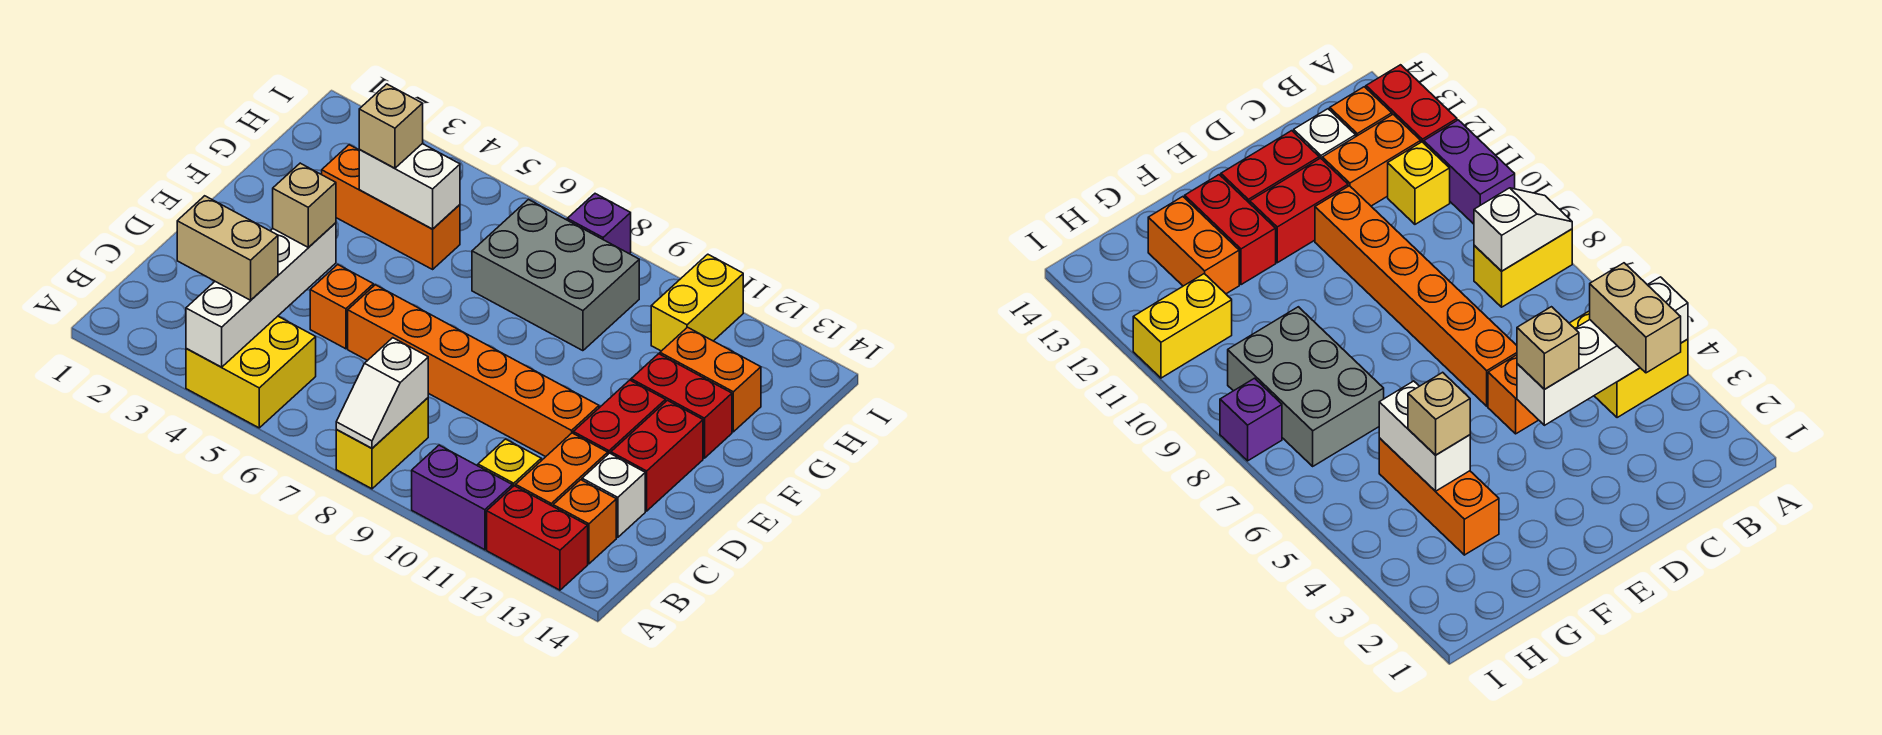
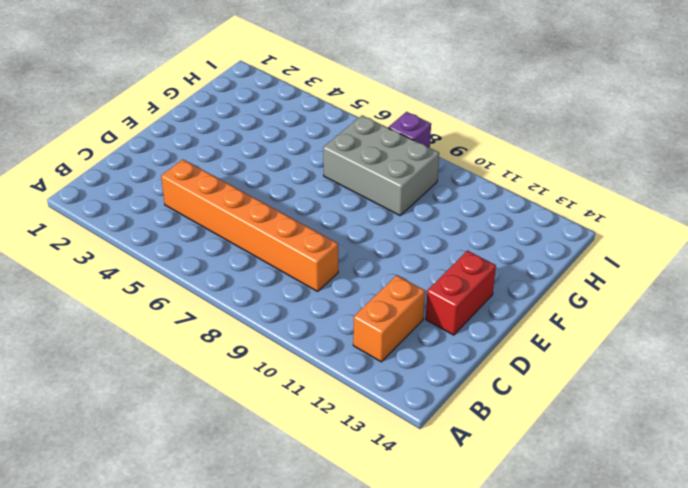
orange brick C4:C9 level 1 -> orange brick D6:D11 level 1
none -> yellow brick A4:B5 level 1
none -> yellow brick A8:B8 level 1
none -> purple brick A10:A11 level 1

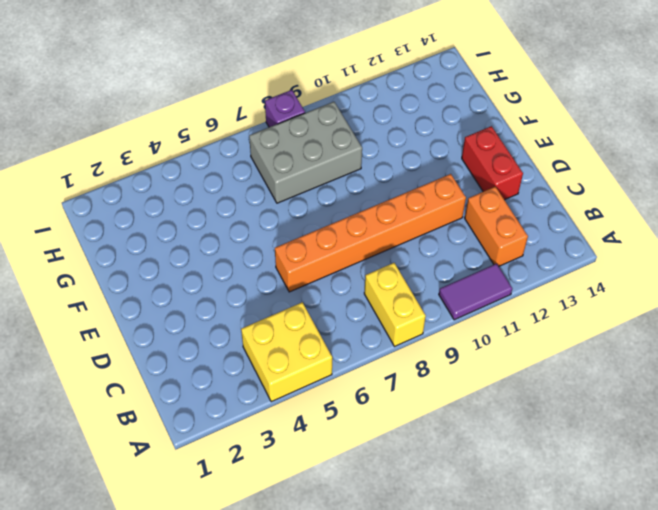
purple tile A10:A11 level 1 -> purple brick A10:A11 level 1
none -> red brick A12:A13 level 1
none -> yellow brick B11 level 1
none -> orange brick B13 level 1

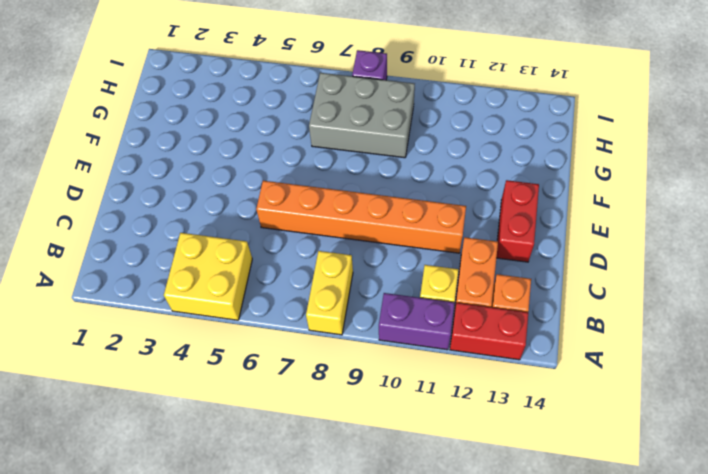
none -> white brick C13 level 1
none -> orange brick D5 level 1
none -> red brick D12:E12 level 1

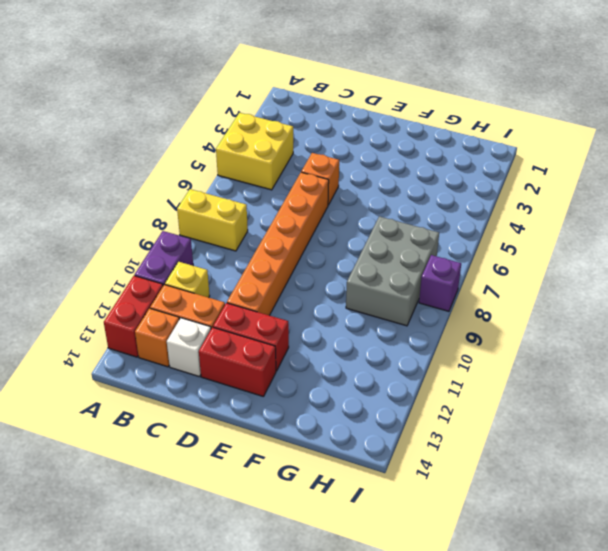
none -> red brick F12:F13 level 1
none -> orange brick G3:G5 level 1
none -> orange brick G12:G13 level 1

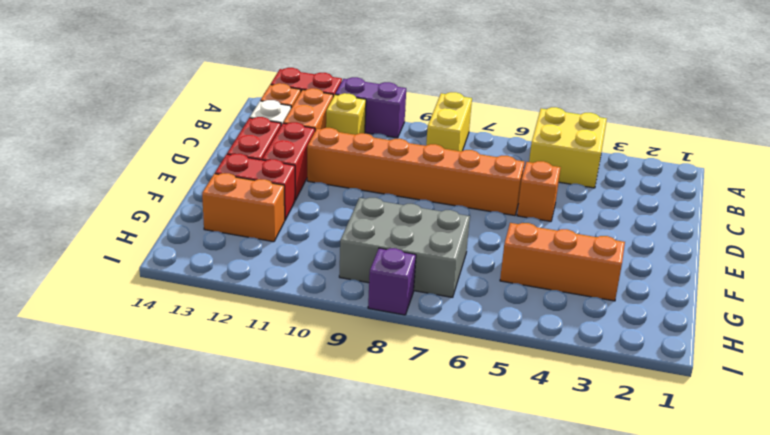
none -> yellow brick H11:I11 level 1
none -> white brick A4:D4 level 2
none -> white slope A8:B8 level 2 top B

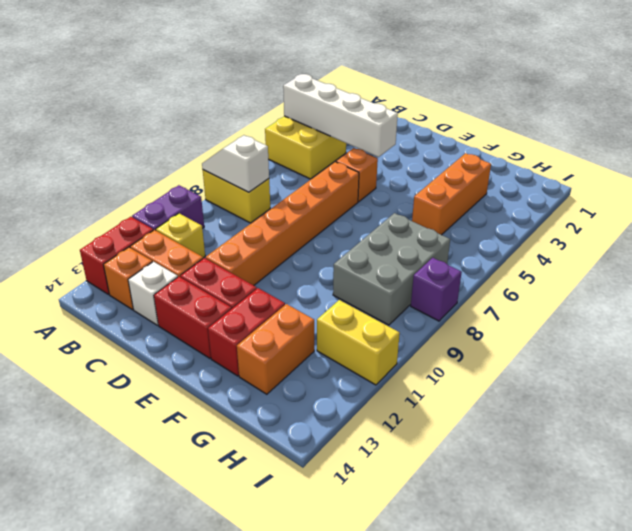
none -> white brick G4:G5 level 2
none -> tan brick B3:B4 level 3
none -> tan brick D4 level 3

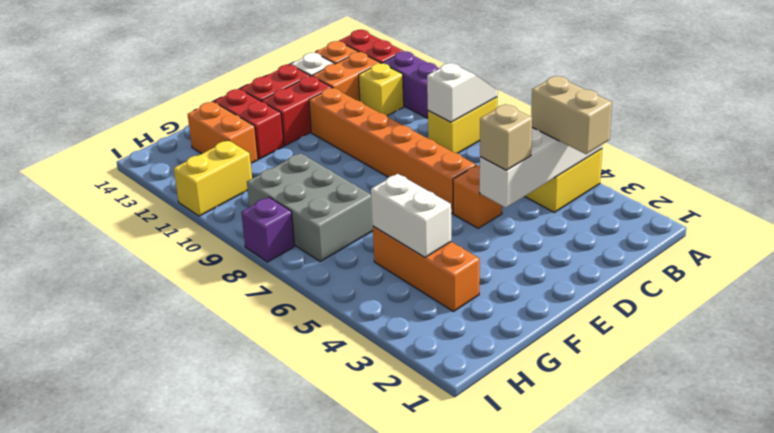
none -> tan brick G4 level 3

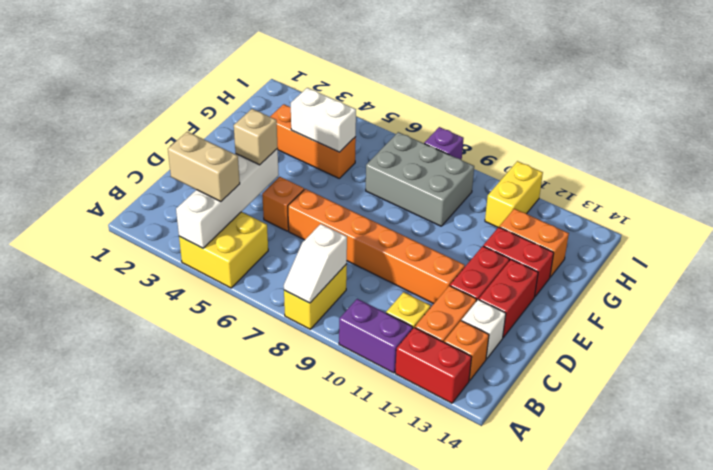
none -> tan brick G4 level 3

